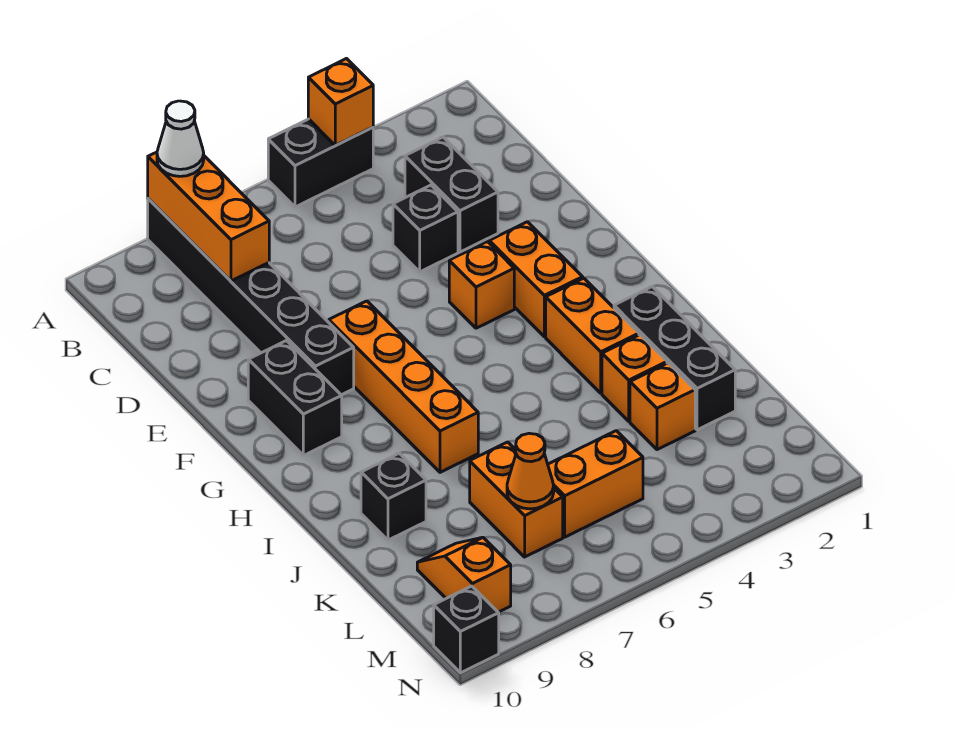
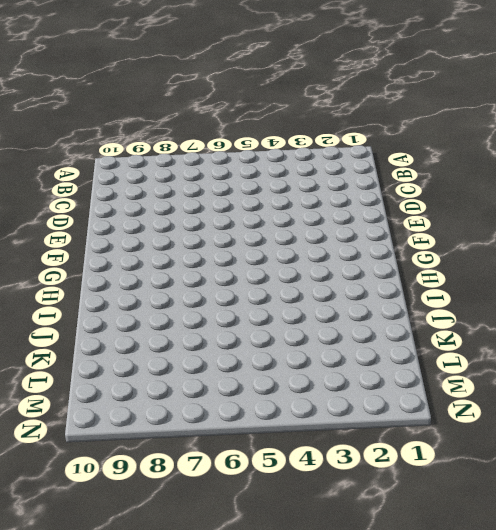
none -> black brick A4:A5 level 1
none -> black brick A8:F8 level 1
none -> black brick C3:D3 level 1

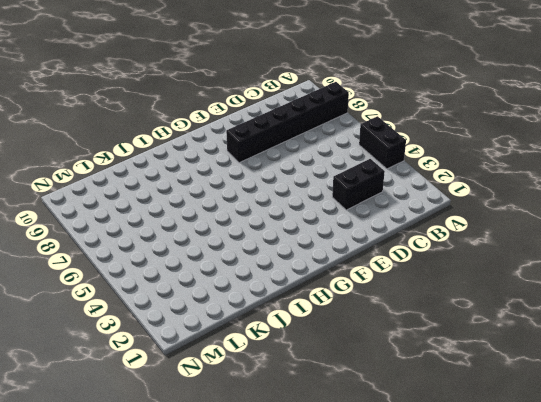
none -> black brick D4 level 1
none -> orange brick F3:G3 level 1
none -> orange brick F4 level 1

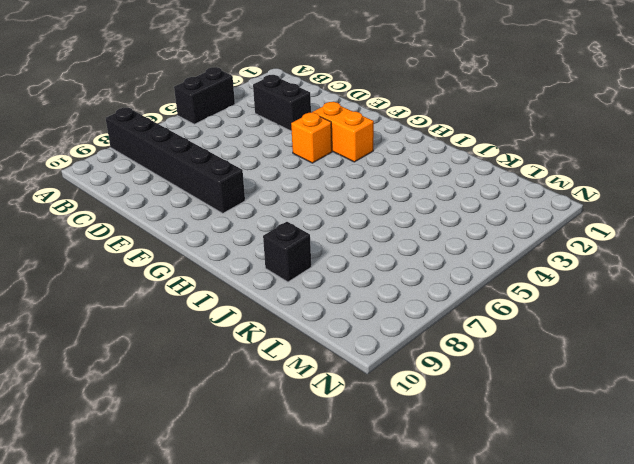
none -> black brick D4 level 1
none -> orange brick F7:I7 level 1
none -> black brick F9:G9 level 1

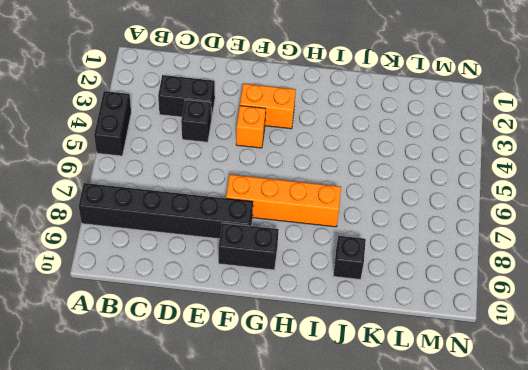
none -> orange brick H3:I3 level 1
none -> black brick I2:K2 level 1
none -> orange brick J3 level 1

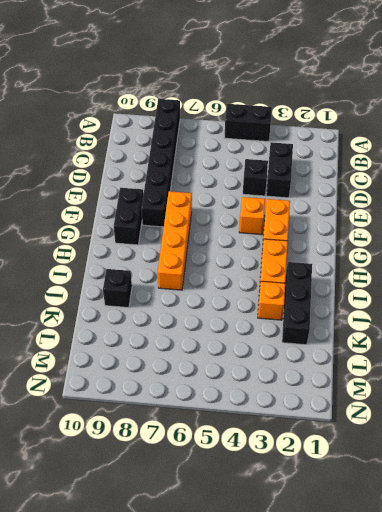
none -> orange brick K3 level 1
none -> orange brick K7:L7 level 1
none -> orange brick L5:L6 level 1

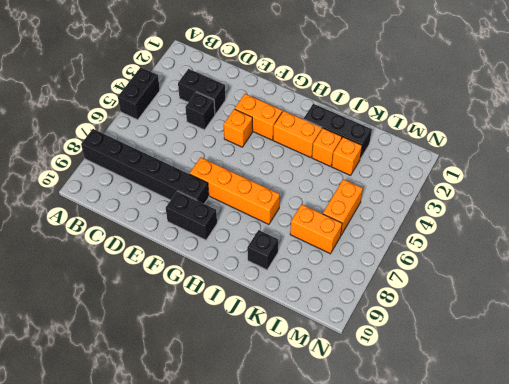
none -> orange slope L9:M9 level 1 top M
none -> black brick N10 level 1
none -> orange brick A4 level 2

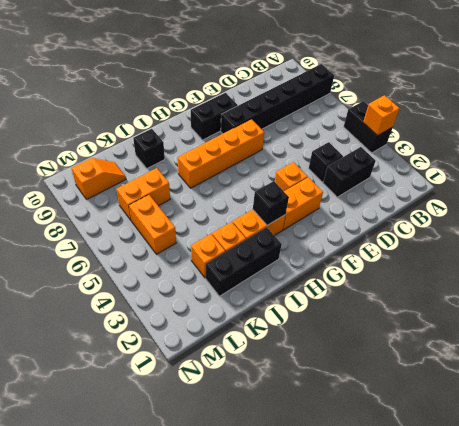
black brick H3 level 2 -> black brick N10 level 1
none -> orange brick A8:C8 level 2
none -> orange cone L7 level 2
none -> white cone A8 level 3

